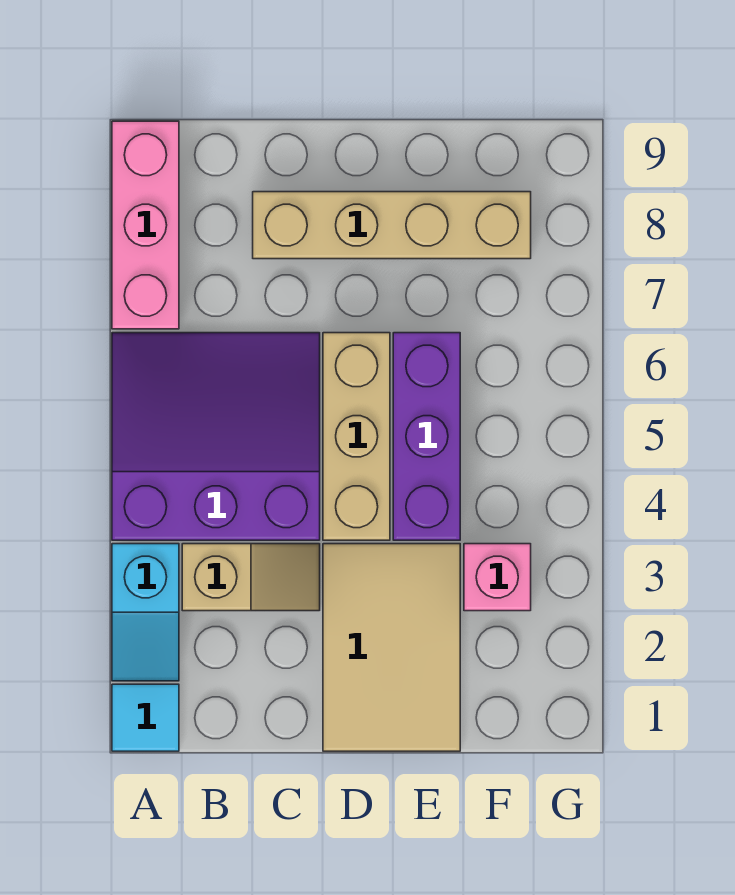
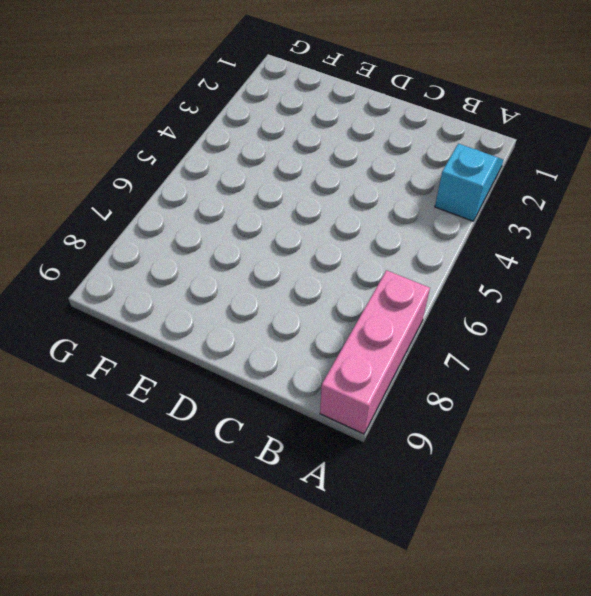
none -> cyan tile A1 level 1
none -> purple slope A4:C6 level 1 top 4

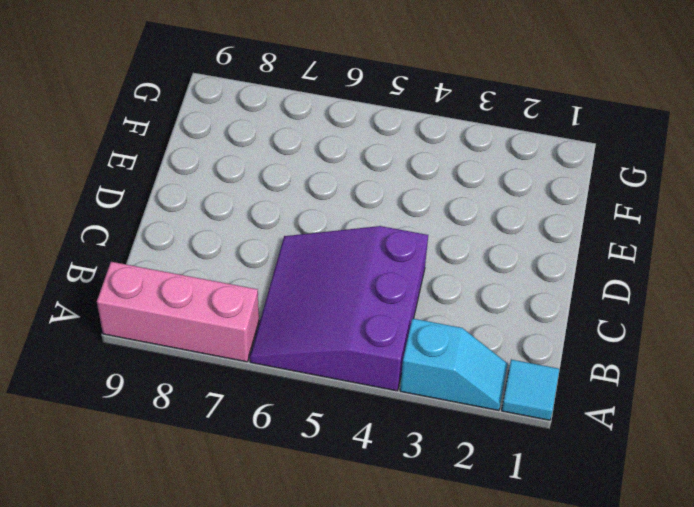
none -> tan slope B3:C3 level 1 top B
none -> tan brick C8:F8 level 1

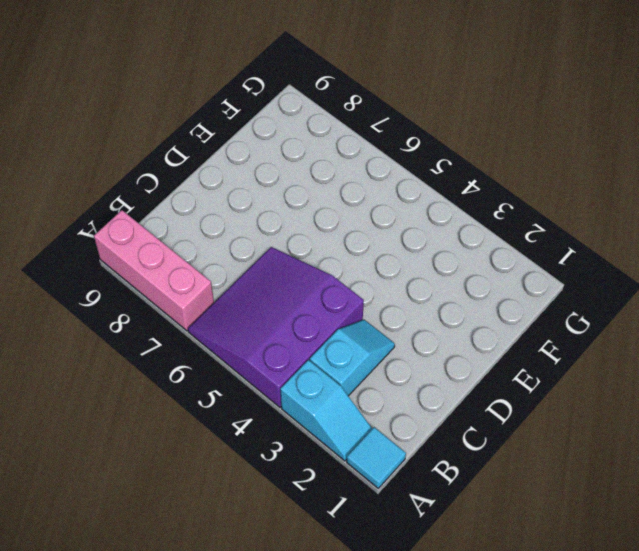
cyan slope B3:C3 level 1 top B -> tan slope B3:C3 level 1 top B
none -> tan brick C8:F8 level 1
none -> tan tile D1:E3 level 1

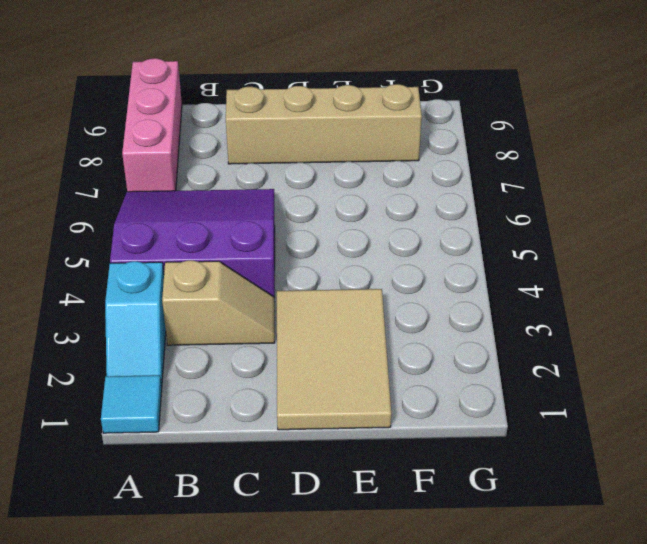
none -> tan brick D4:D6 level 1
none -> purple brick E4:E6 level 1

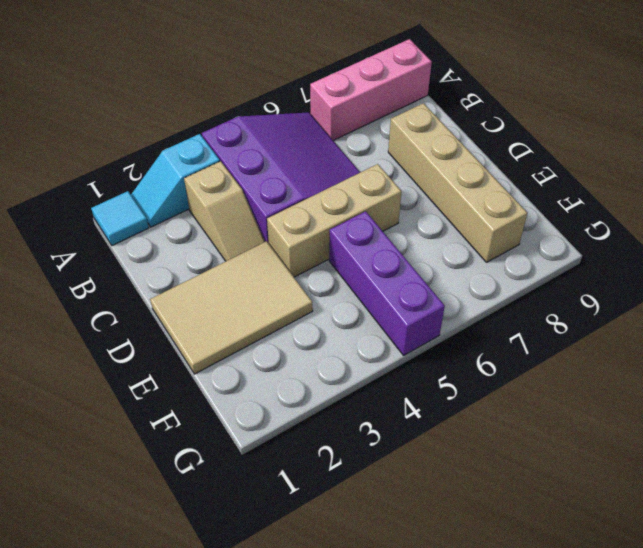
purple brick E5:G5 level 1 -> purple brick E4:E6 level 1
none -> pink brick F3 level 1

